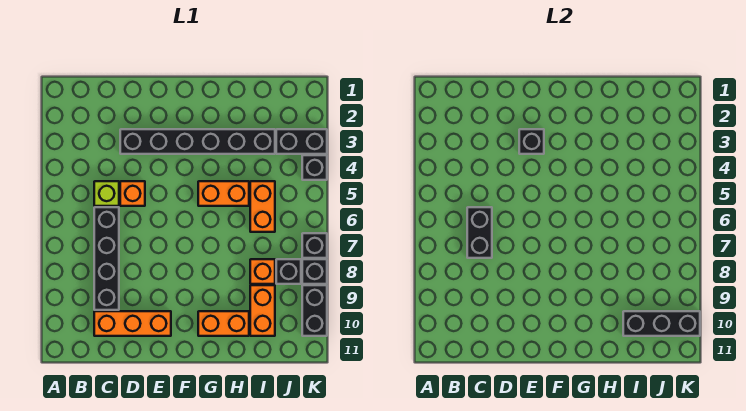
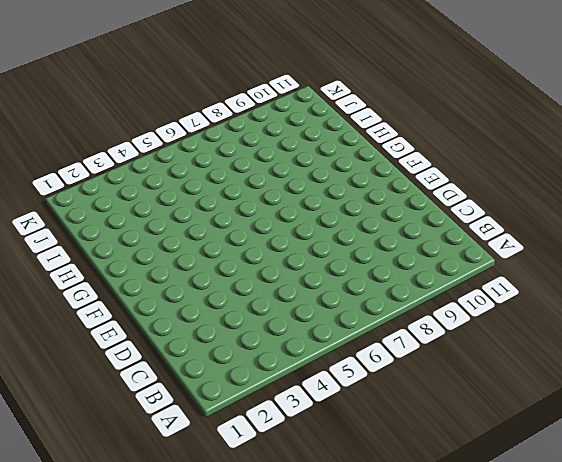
none -> lime brick C5 level 1
none -> black brick C6:C9 level 1
none -> orange brick C10:E10 level 1

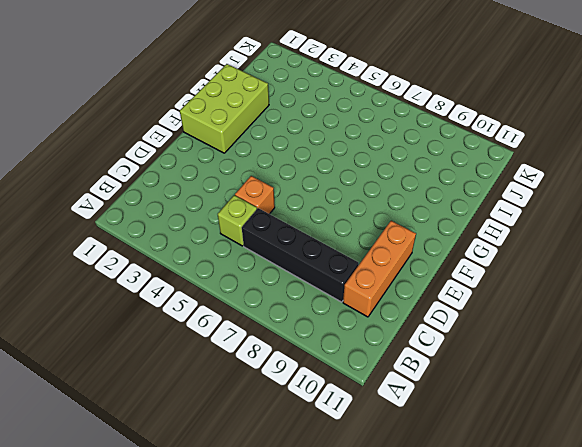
lime brick F1:H2 level 1 -> none
none -> black brick D3:I3 level 1
none -> orange brick G5:H5 level 1
none -> orange brick G10:H10 level 1

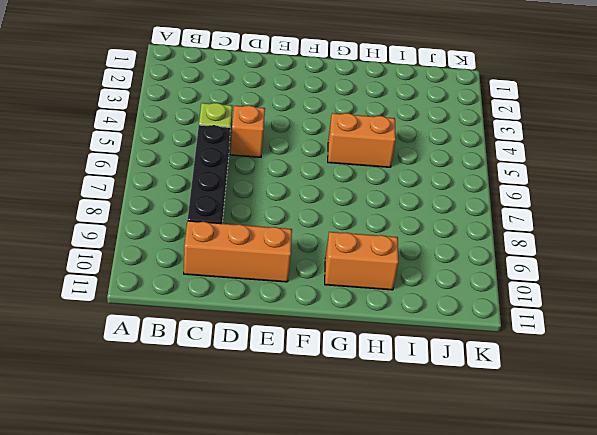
none -> black brick D3:I3 level 1
none -> orange brick I5:I6 level 1
none -> orange brick I8 level 1

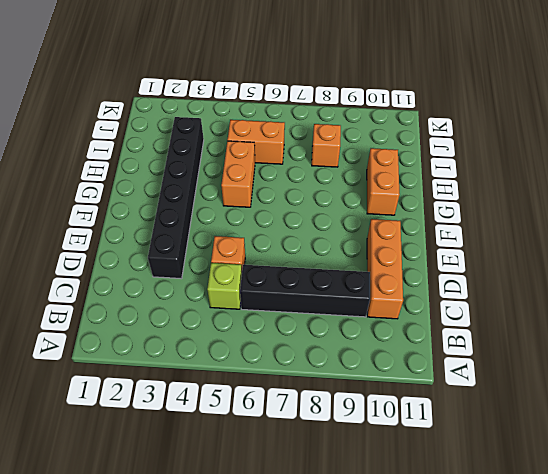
none -> orange brick I9:I10 level 1
none -> black brick J3:K3 level 1
none -> black brick J8 level 1

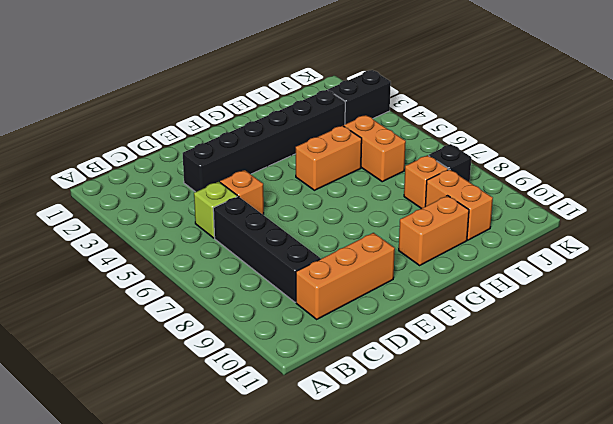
none -> black brick K4 level 1
none -> black brick K7 level 1
none -> black brick K8 level 1

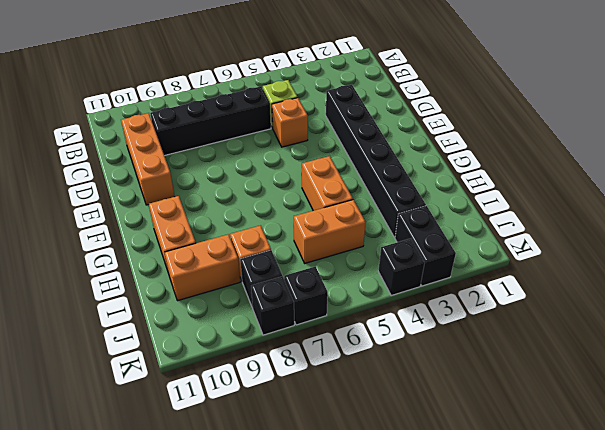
none -> black brick K9:K10 level 1
none -> black brick C6:C7 level 2
none -> black brick E3 level 2

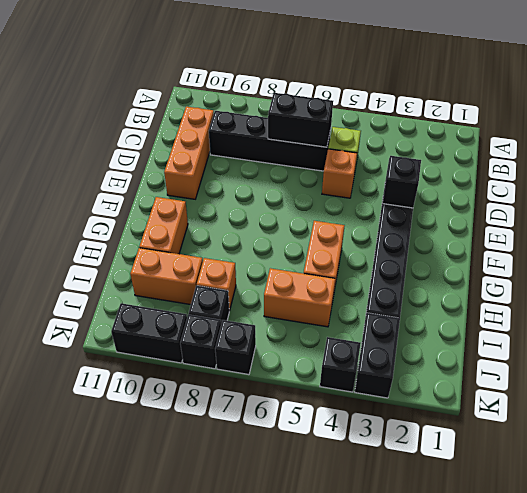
none -> black brick I10:K10 level 2

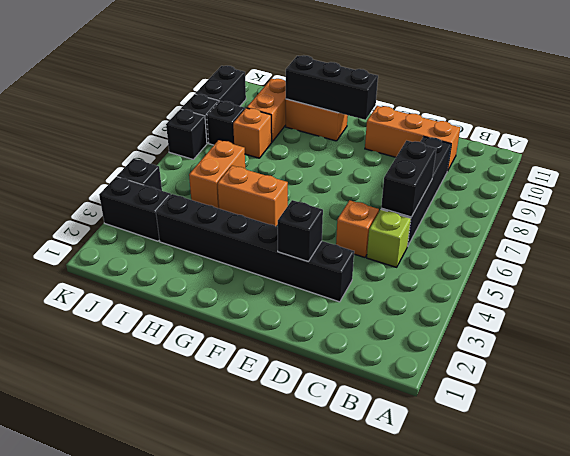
black brick F10:H10 level 2 -> black brick I10:K10 level 2

